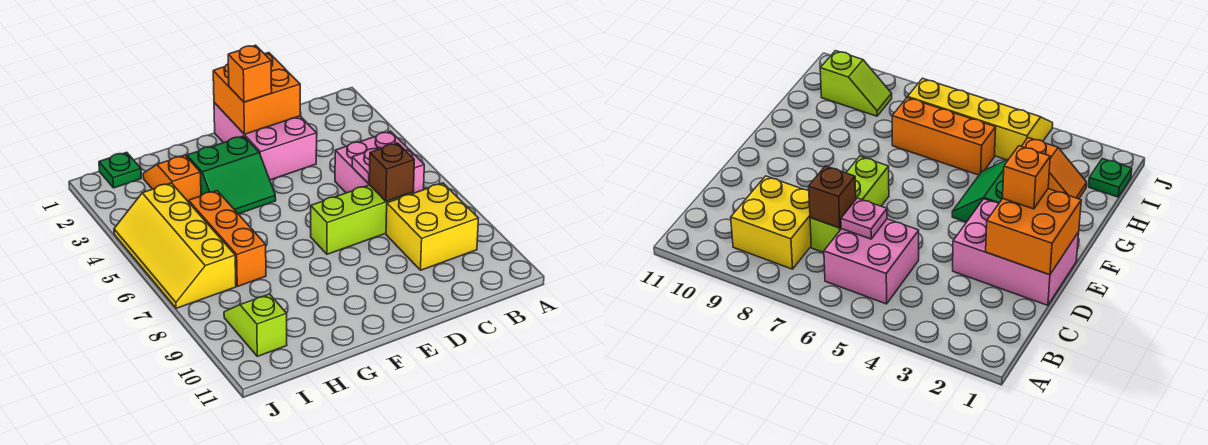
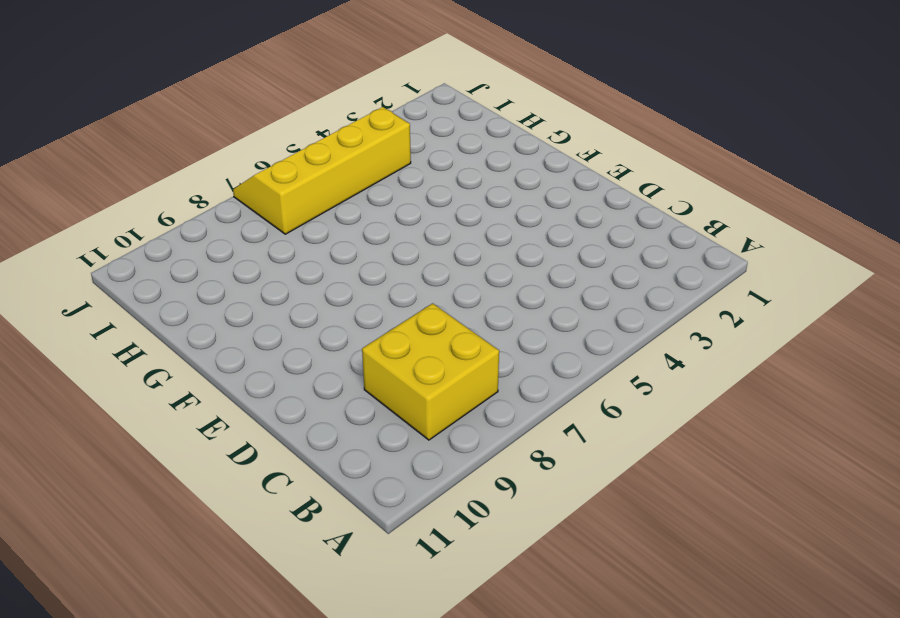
none -> pink brick B5:C6 level 1
none -> lime brick C7:E7 level 1
none -> pink brick D1:E3 level 1

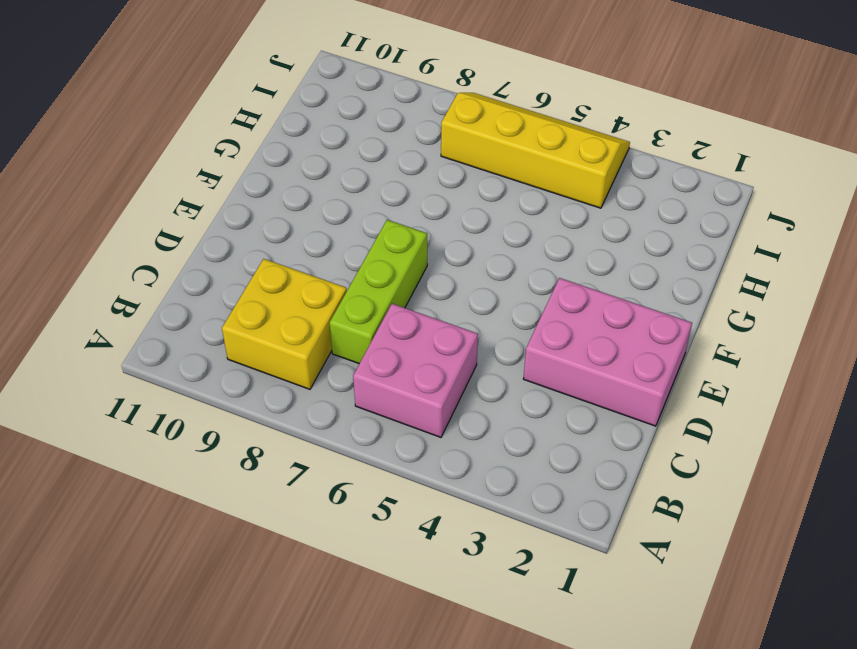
none -> green slope F3:G4 level 1 top 3
none -> orange slope H2:H3 level 1 top 3
none -> orange brick H5:H7 level 1

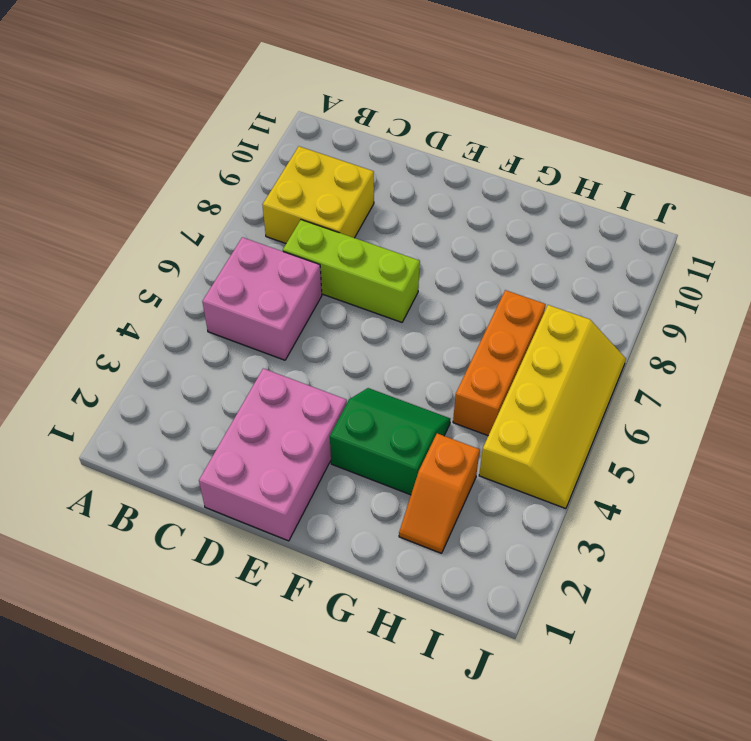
none -> green plate I1 level 1
none -> lime slope I9:I10 level 1 top 10
none -> pink plate C6 level 2

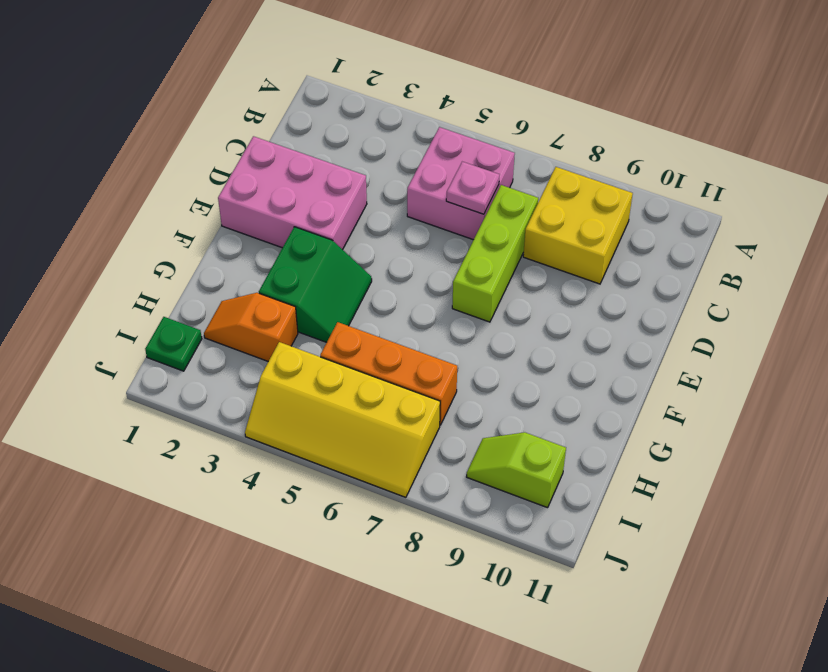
none -> brown brick C7 level 2
none -> orange brick D1:E2 level 2
none -> orange brick E2 level 3

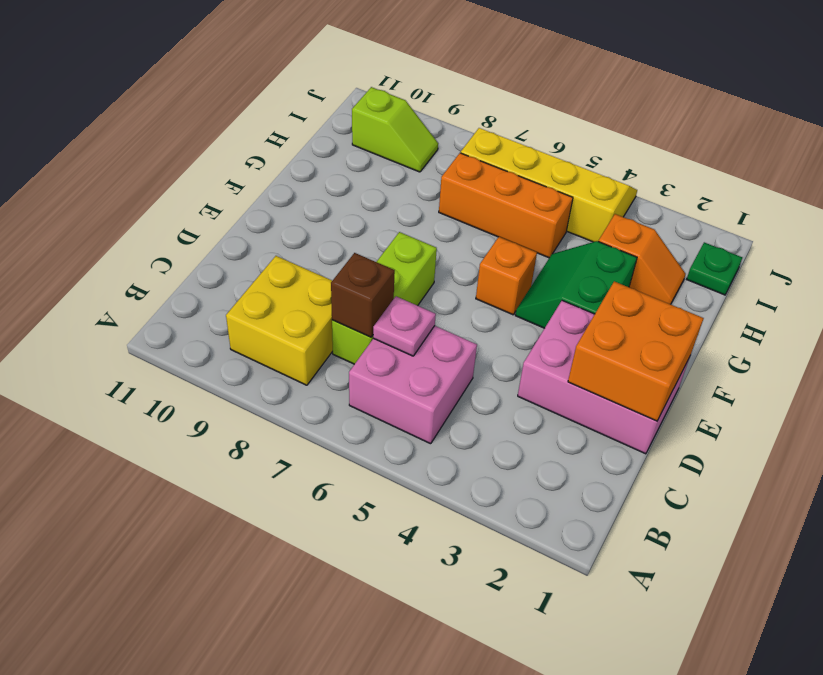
orange brick F5 level 1 -> orange brick E2 level 3

